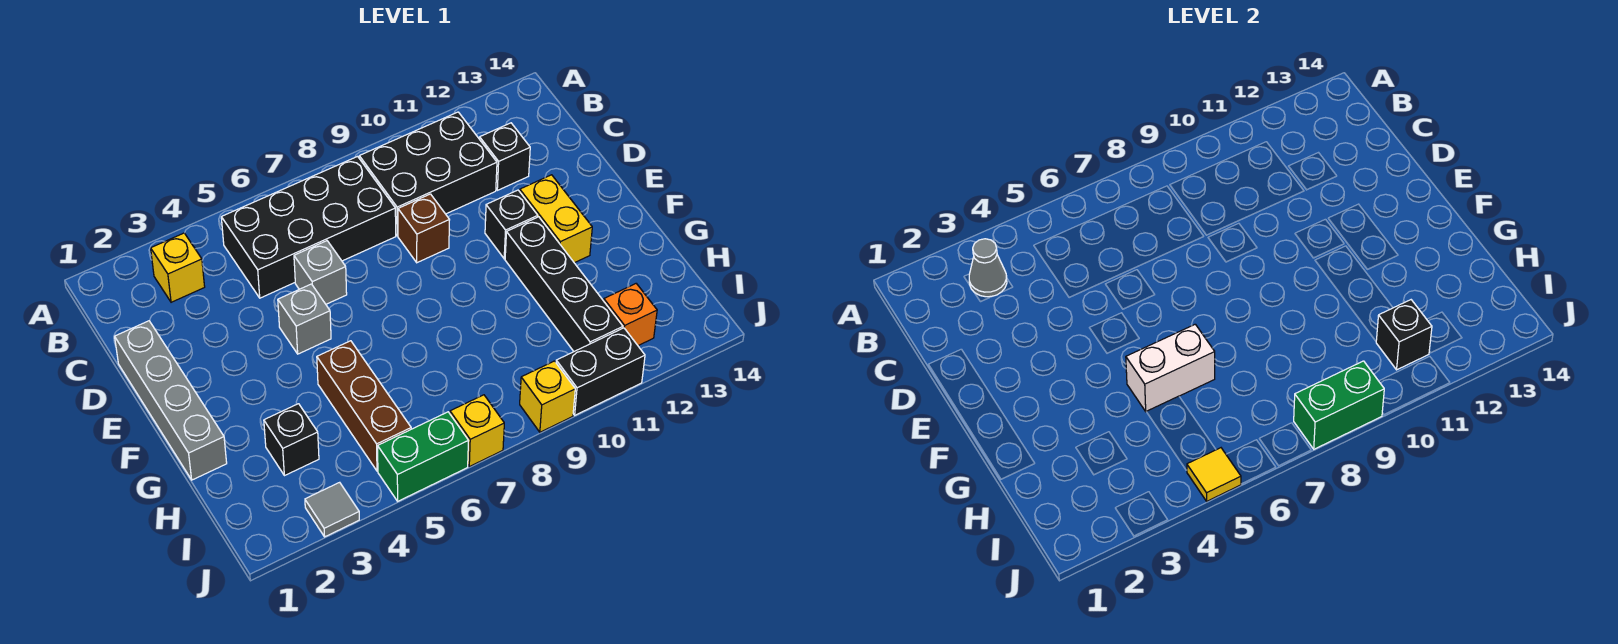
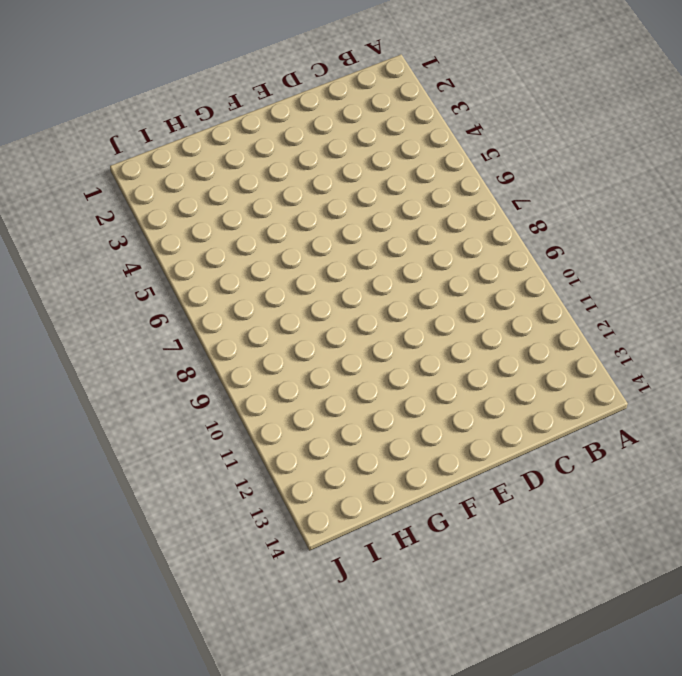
none -> yellow brick B3 level 1
none -> black brick B5:C8 level 1
none -> black brick B9:C11 level 1

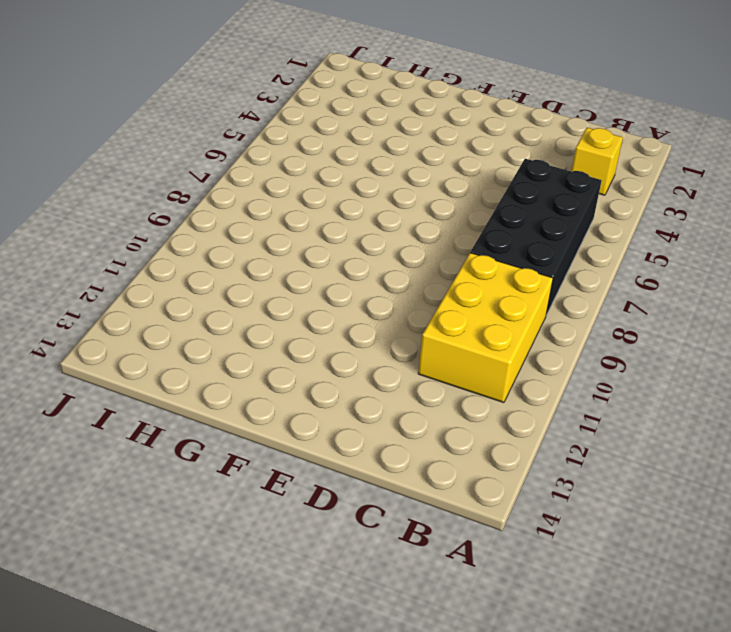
yellow brick B9:C11 level 1 -> black brick B9:C11 level 1
none -> black brick C12 level 1
none -> grey brick D1:G1 level 1
none -> grey brick D6 level 1

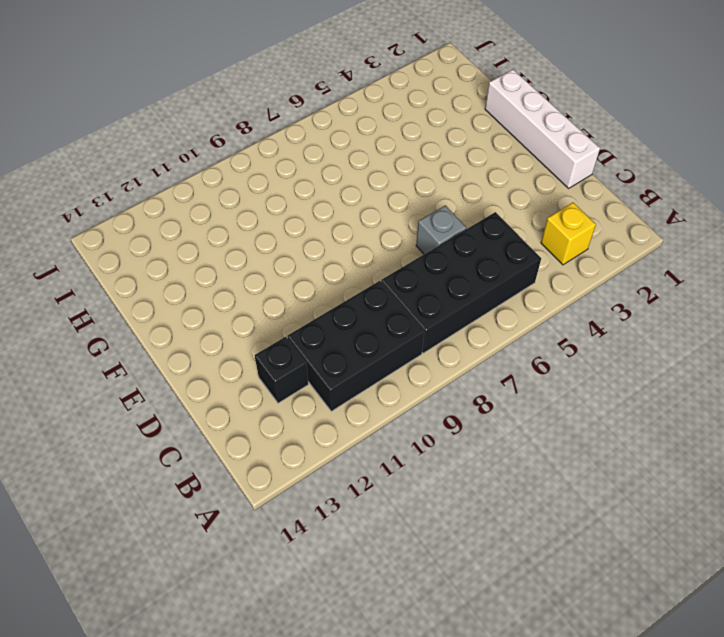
white brick D1:G1 level 1 -> grey brick D1:G1 level 1
none -> brown brick D9 level 1
none -> grey brick E5 level 1
none -> black brick E11 level 1

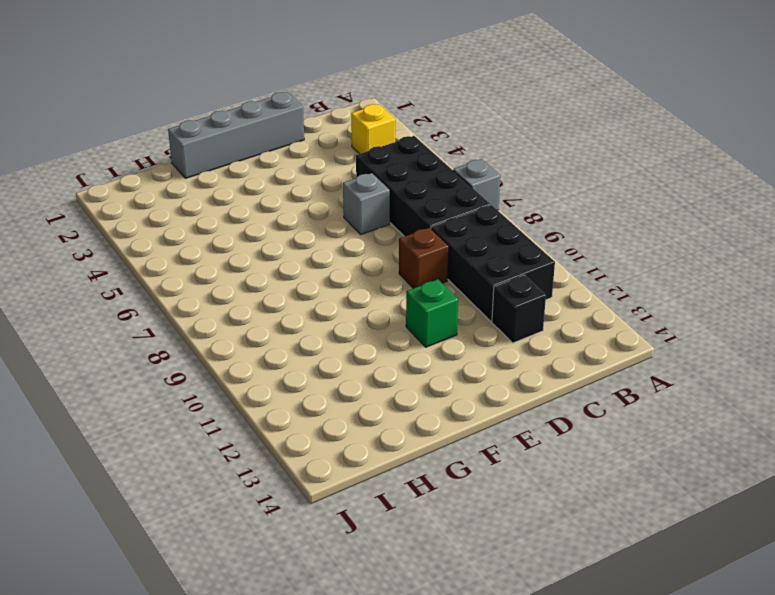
grey brick A7 level 1 -> grey brick E5 level 1
green brick E11 level 1 -> black brick E11 level 1
none -> yellow brick E12:F12 level 1
none -> black brick F11:I11 level 1
none -> brown brick G5:I5 level 1

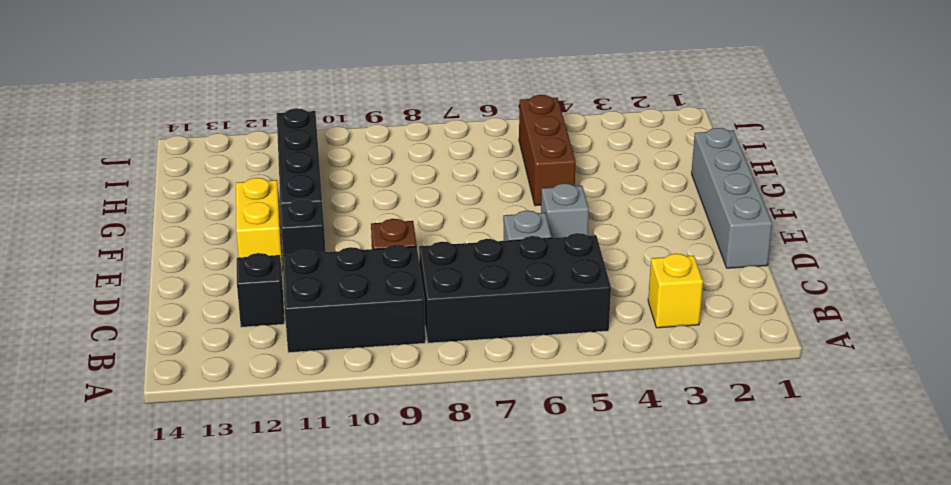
none -> black brick H3 level 1
none -> orange brick I12 level 1
none -> grey tile J3 level 1

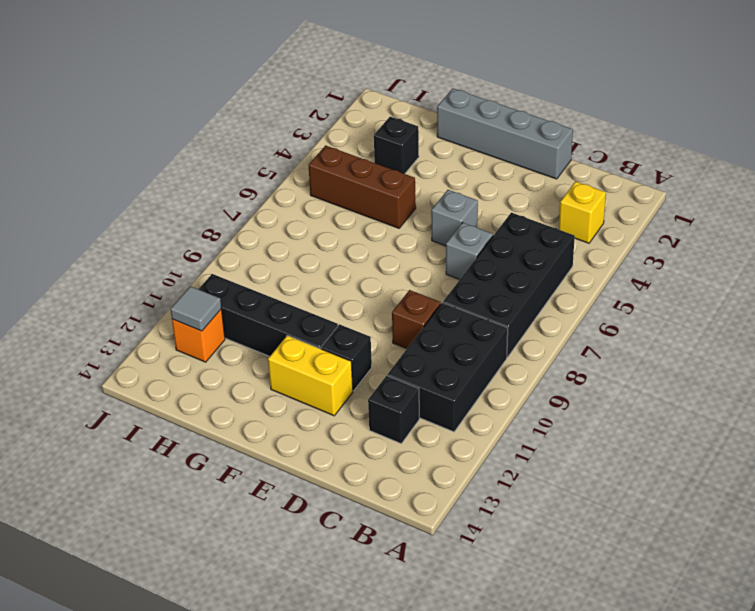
grey tile I12 level 2 -> grey tile J3 level 1
none -> green brick J5:J6 level 1
none -> yellow brick J7 level 1
none -> yellow brick J9 level 1

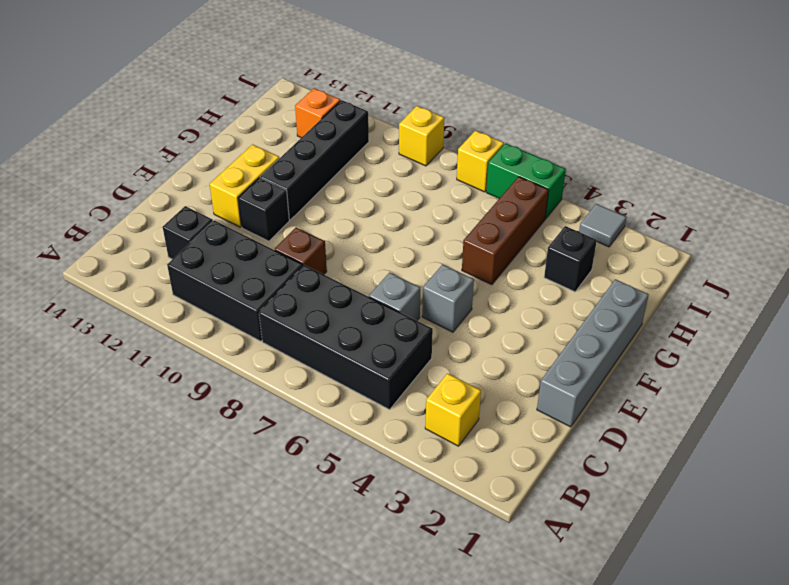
none -> black brick J10:J11 level 1
none -> grey cone B3 level 2
none -> white brick G5:G6 level 2

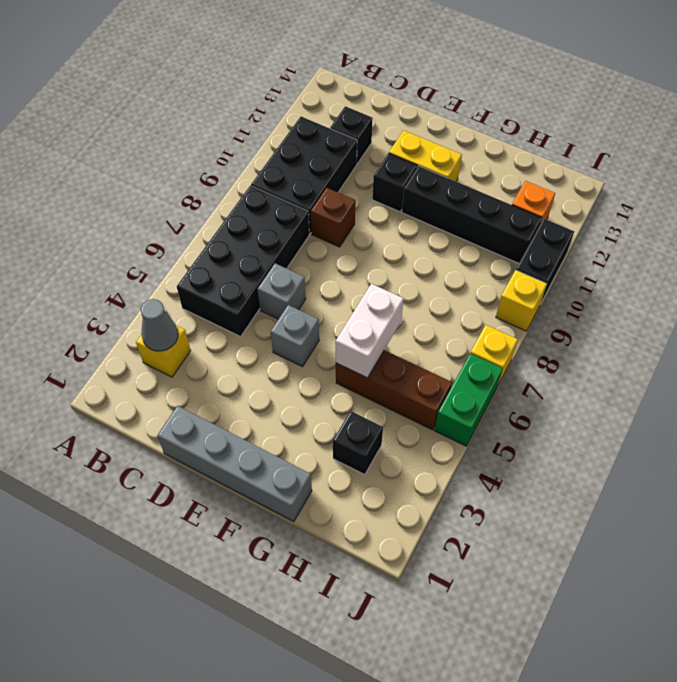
none -> grey tile J3 level 1
none -> black brick I11 level 2
none -> yellow tile J5 level 2

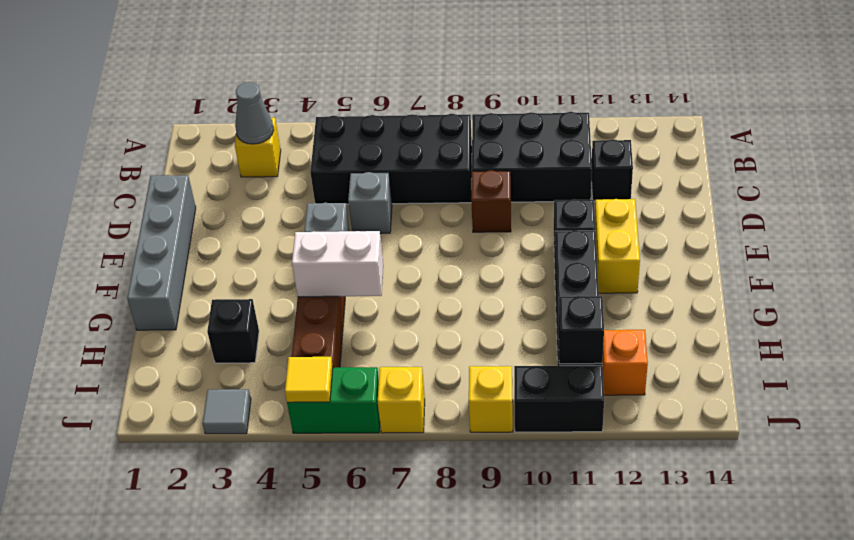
none -> green brick J8:J9 level 2

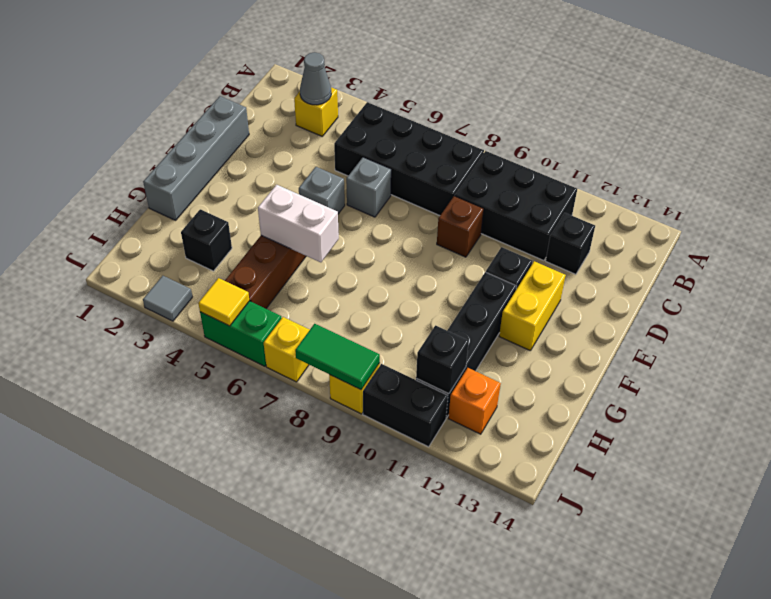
green tile J8:J9 level 2 -> green brick J8:J9 level 2

